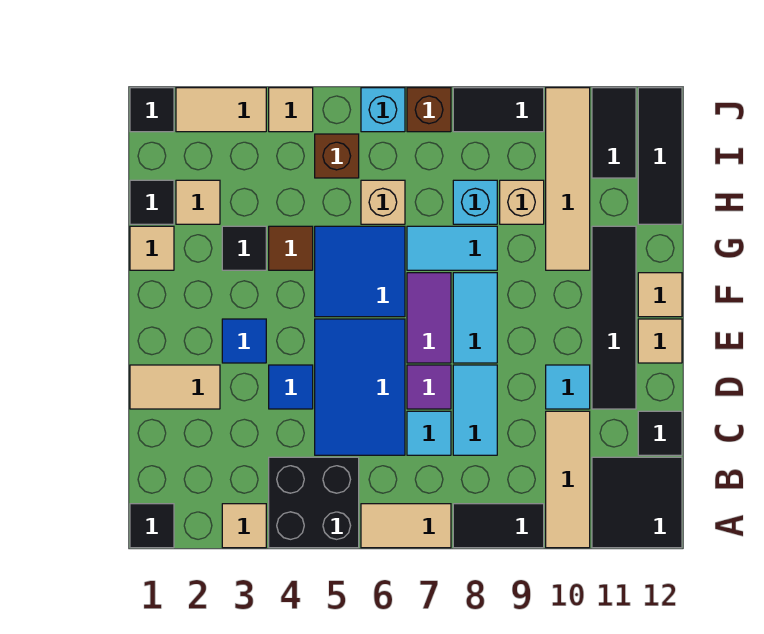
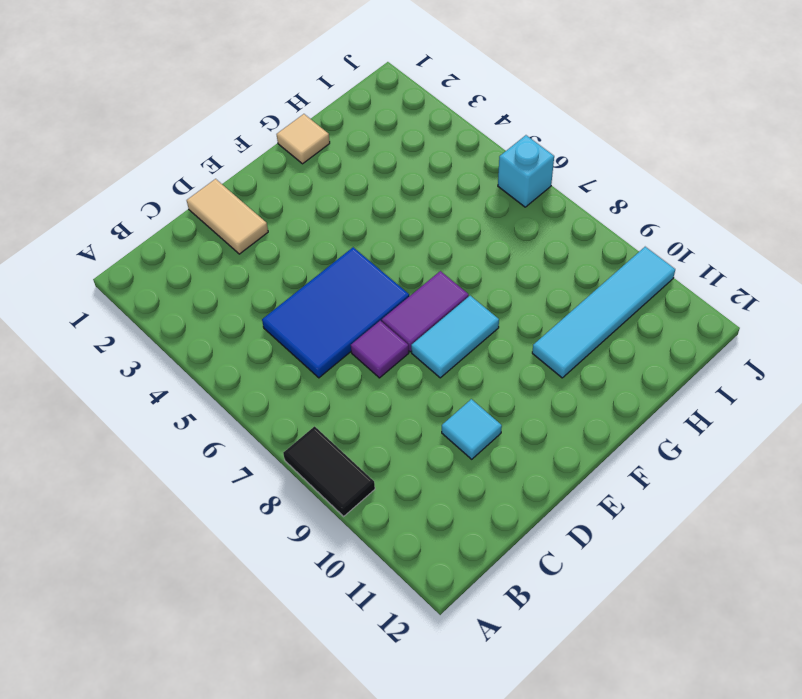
cyan tile G10:J10 level 1 -> tan tile G10:J10 level 1
none -> black tile A1 level 1
none -> tan tile A3 level 1
none -> black brick A4:B5 level 1
none -> tan tile A6:A7 level 1

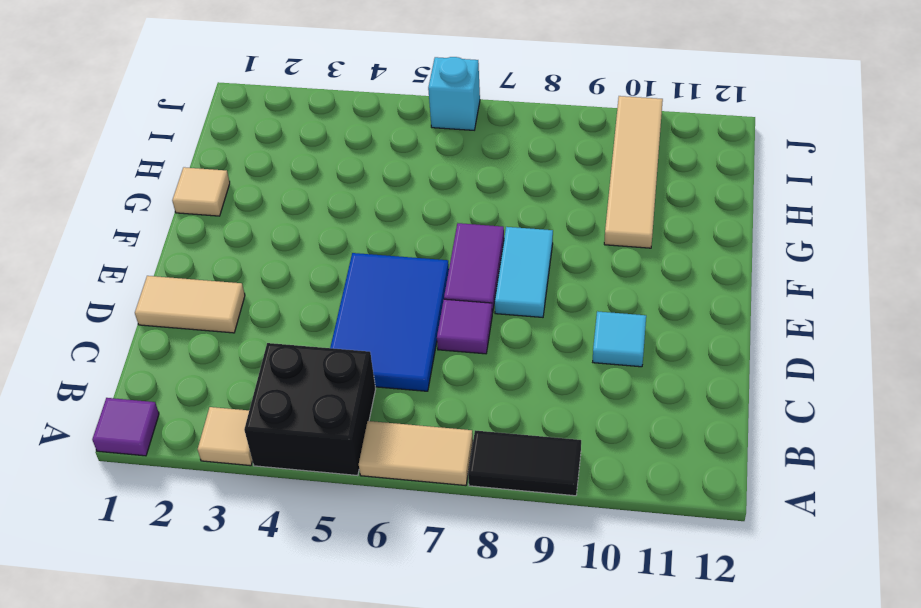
purple tile A1 level 1 -> black tile A1 level 1
none -> tan tile A10:C10 level 1
none -> black tile A11:B12 level 1
none -> cyan tile C7 level 1
none -> cyan tile C8:D8 level 1

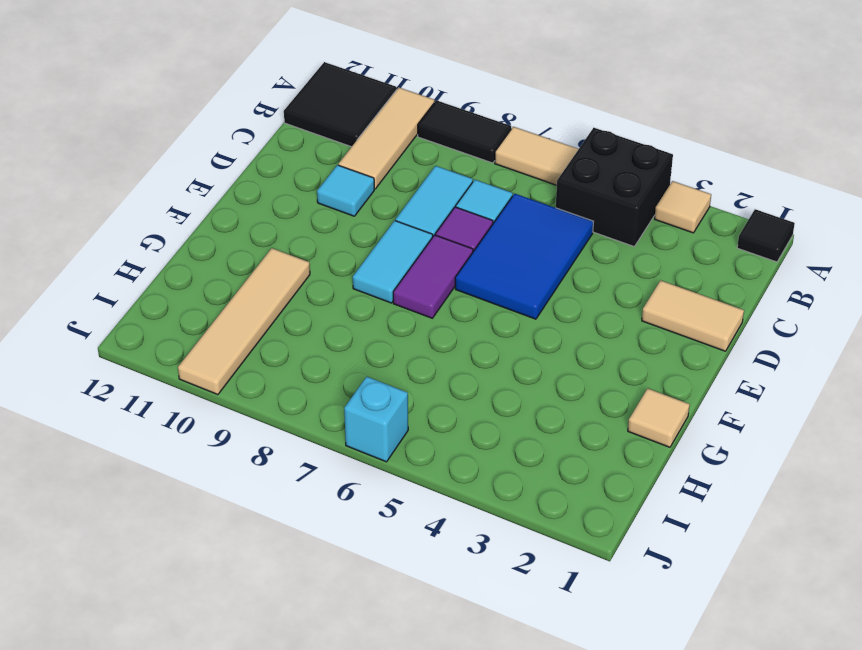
none -> black tile C12 level 1
none -> blue tile D4 level 1
none -> black tile D11:G11 level 1
none -> blue tile E3 level 1

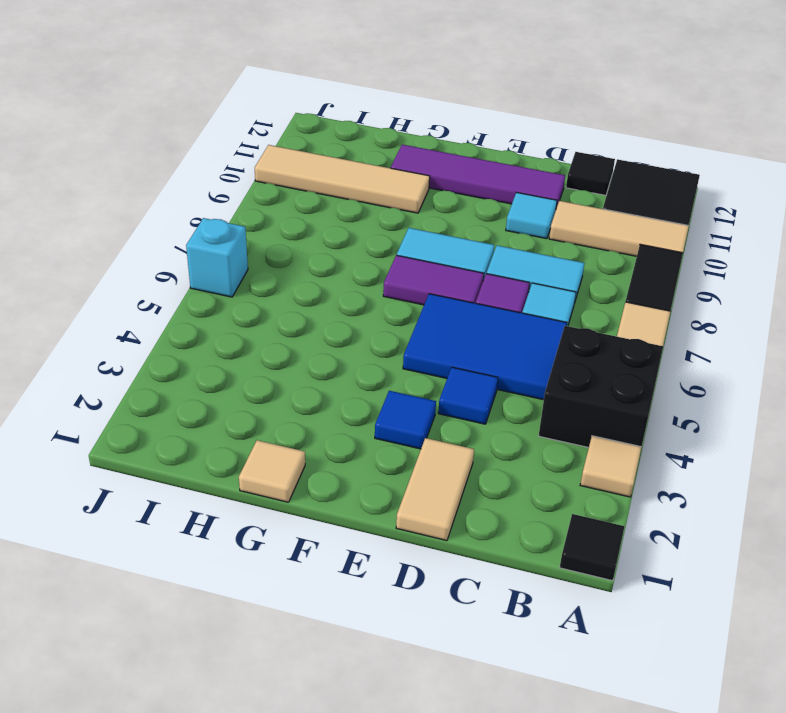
purple tile D11:G11 level 1 -> black tile D11:G11 level 1
none -> tan tile E12 level 1
none -> blue tile F5:G6 level 1
none -> tan tile F12 level 1
none -> black tile G3 level 1

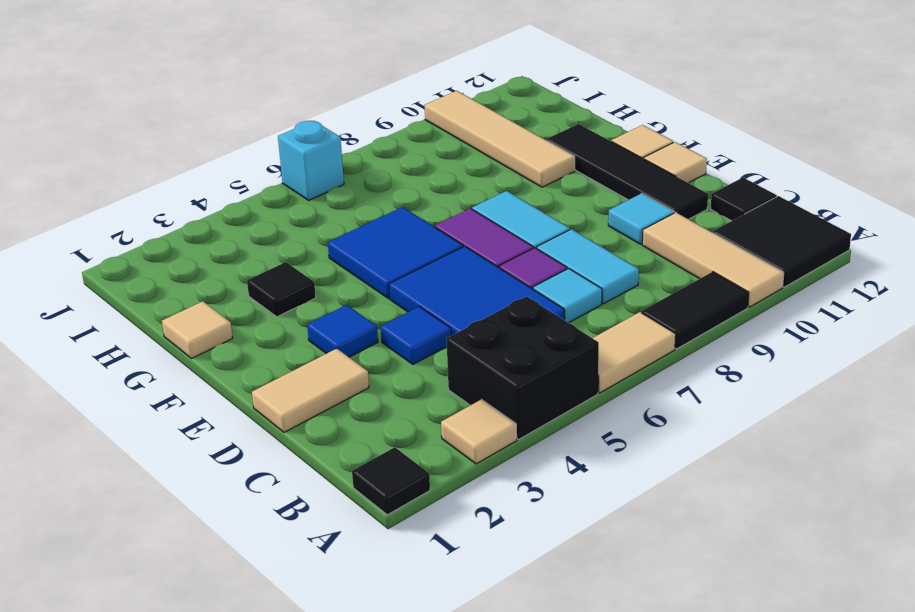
none -> brown tile G4 level 1
none -> cyan tile G7:G8 level 1
none -> black tile H1 level 1
none -> tan tile H2 level 1

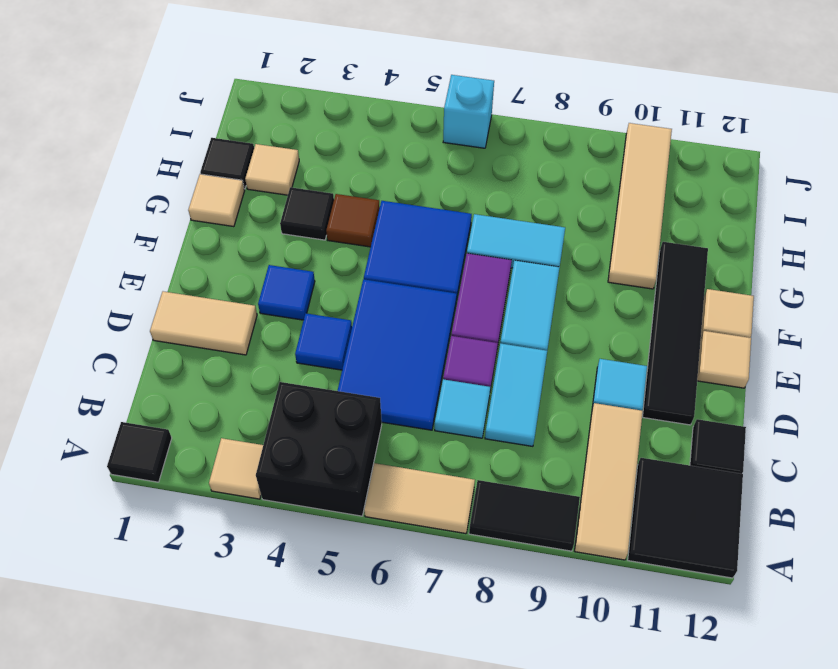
none -> tan brick H6 level 1
none -> cyan brick H8 level 1
none -> tan brick H9 level 1
none -> black tile H12:J12 level 1

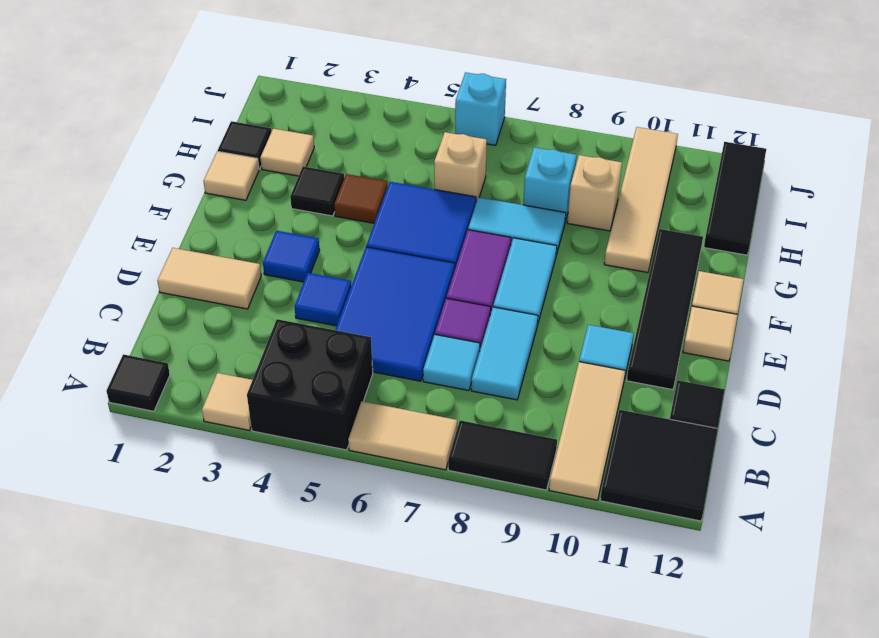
none -> brown brick I5 level 1
none -> black tile I11:J11 level 1
none -> black tile J1 level 1
none -> tan tile J2:J3 level 1

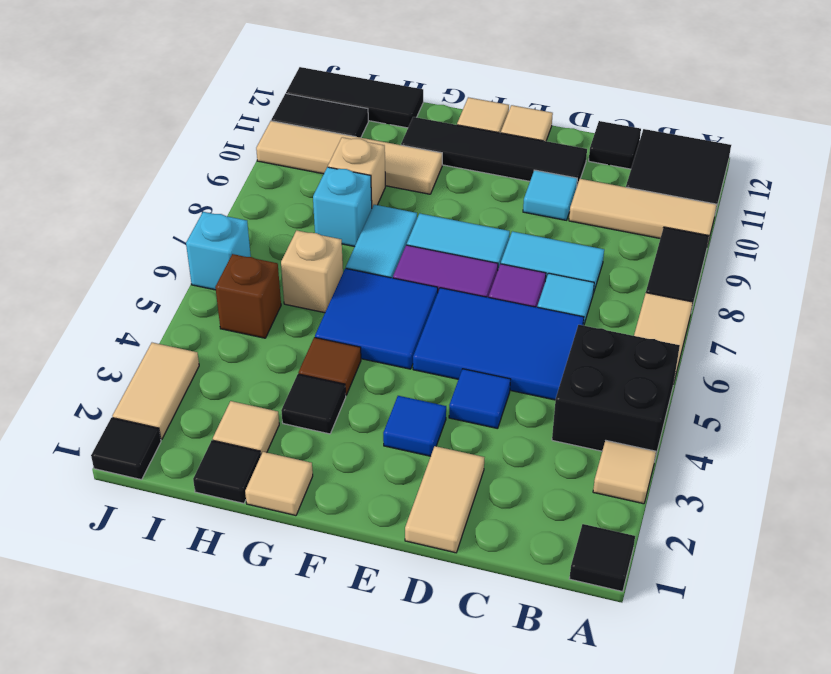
none -> tan tile J4 level 1
none -> brown brick J7 level 1
none -> black tile J8:J9 level 1

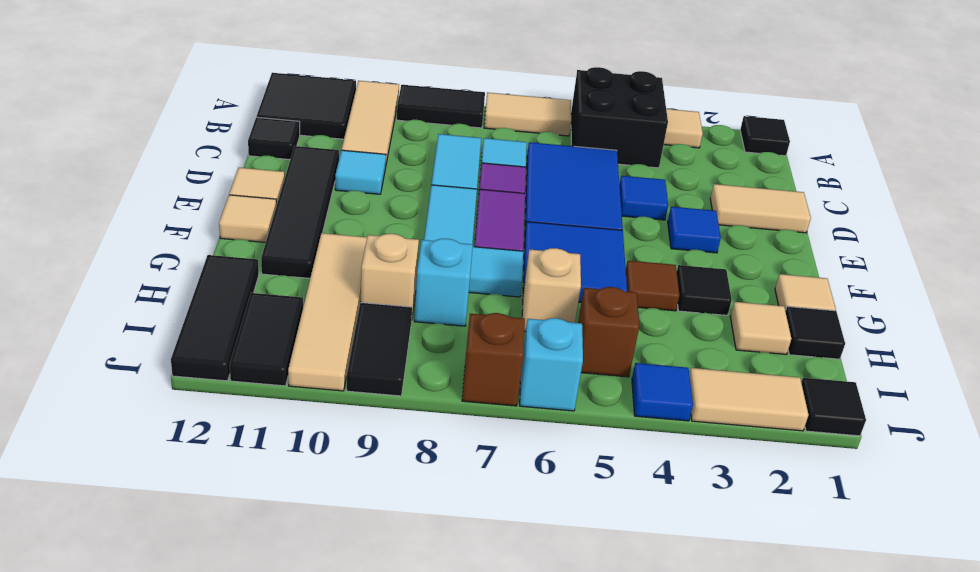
black tile I9:J9 level 1 -> black tile J8:J9 level 1
blue tile J4 level 1 -> tan tile J4 level 1

